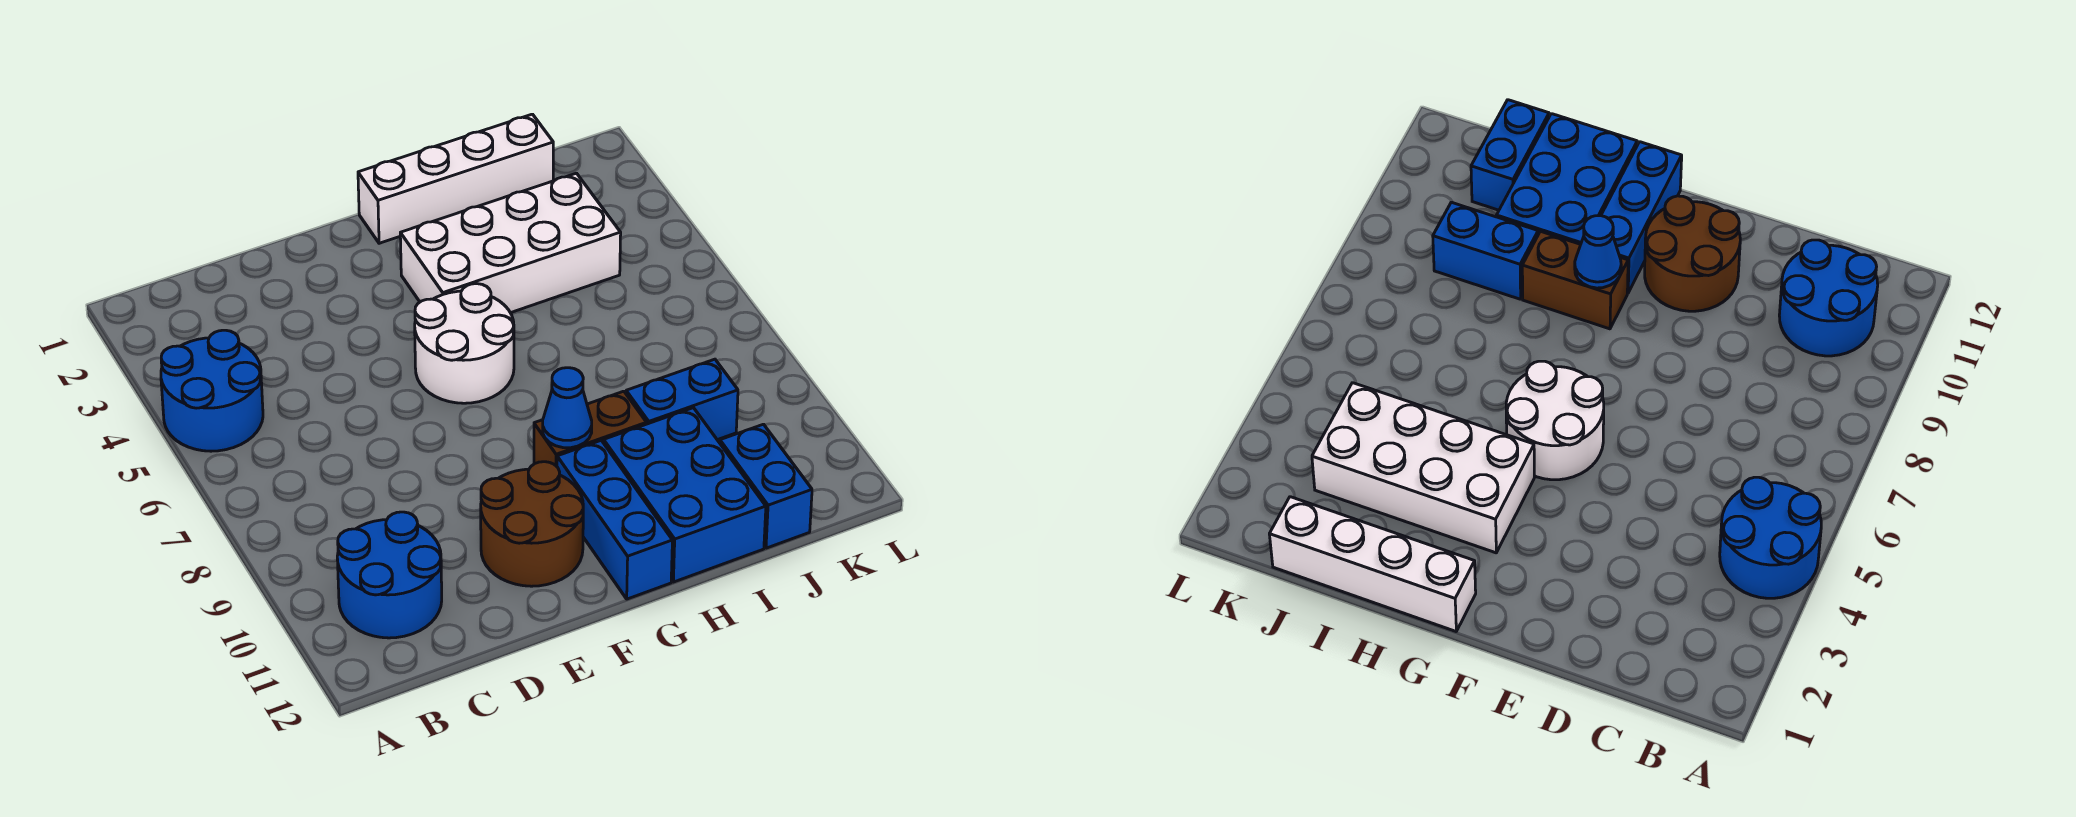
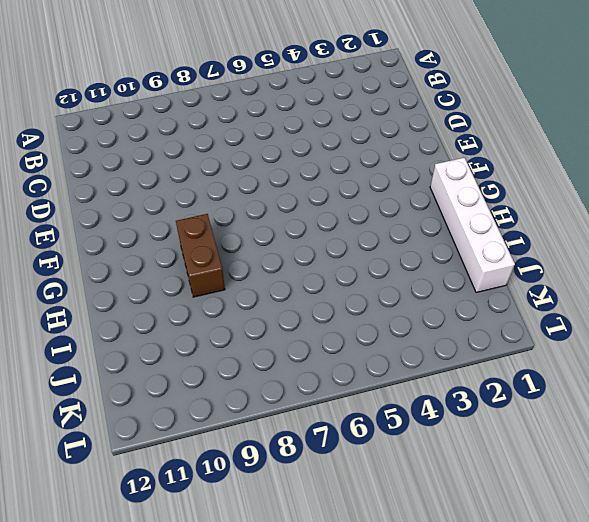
none -> blue round brick A4:B5 level 1
none -> blue round brick B10:C11 level 1
none -> brown round brick E10:F11 level 1

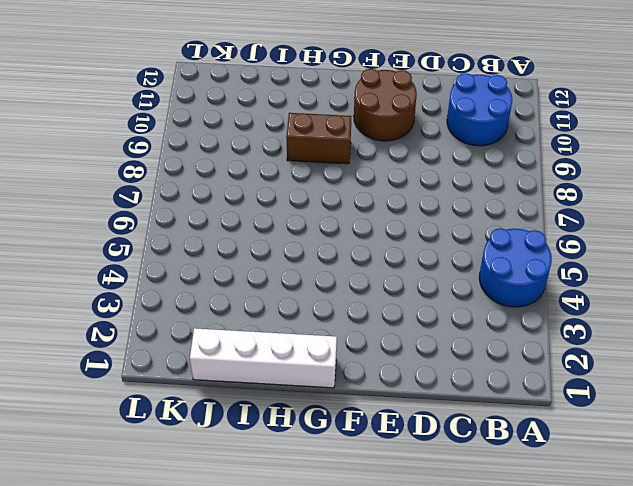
none -> white round brick F5:G6 level 1
none -> white brick G3:J4 level 1
none -> blue brick G10:G12 level 1

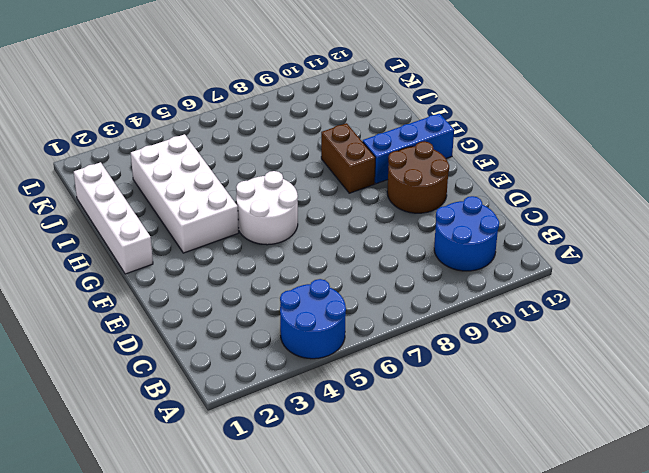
none -> blue brick H10:I12 level 1
none -> blue brick I9:J9 level 1
none -> blue brick J11:J12 level 1

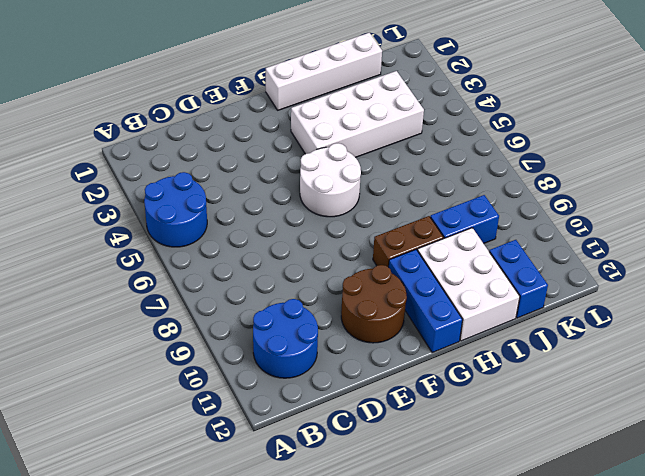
white brick H10:I12 level 1 -> blue brick H10:I12 level 1
none -> blue cone G9 level 2

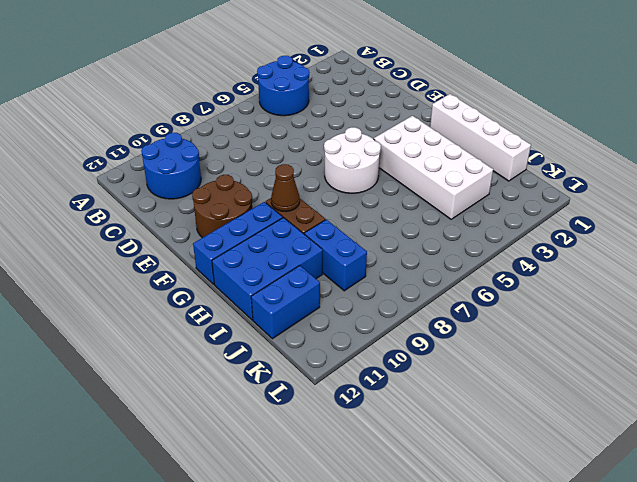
brown cone G9 level 2 -> blue cone G9 level 2

